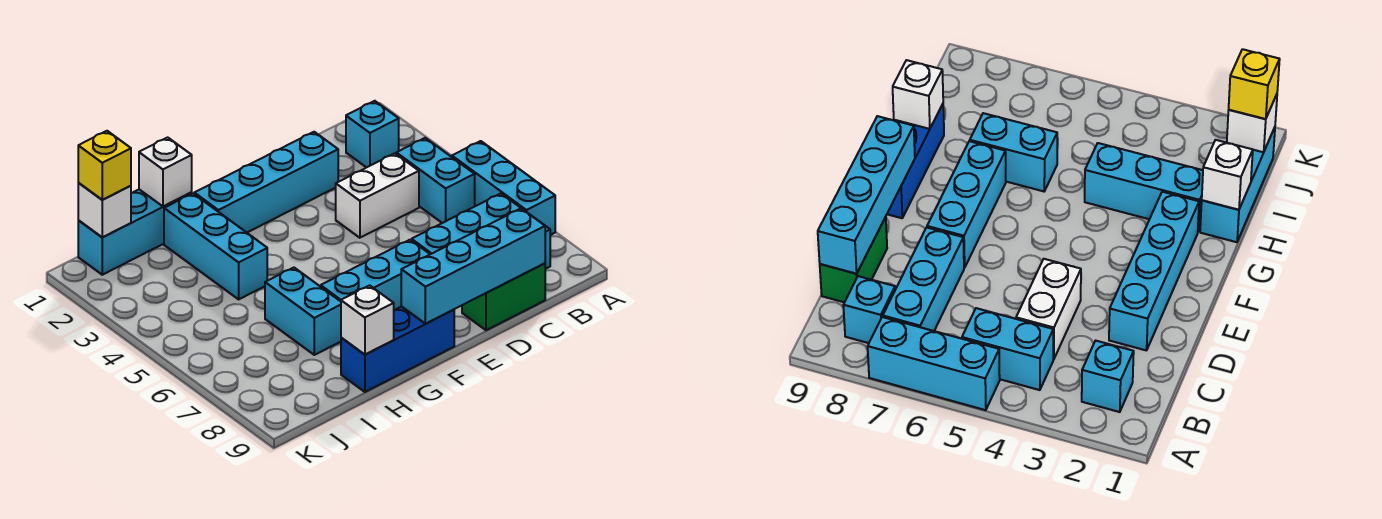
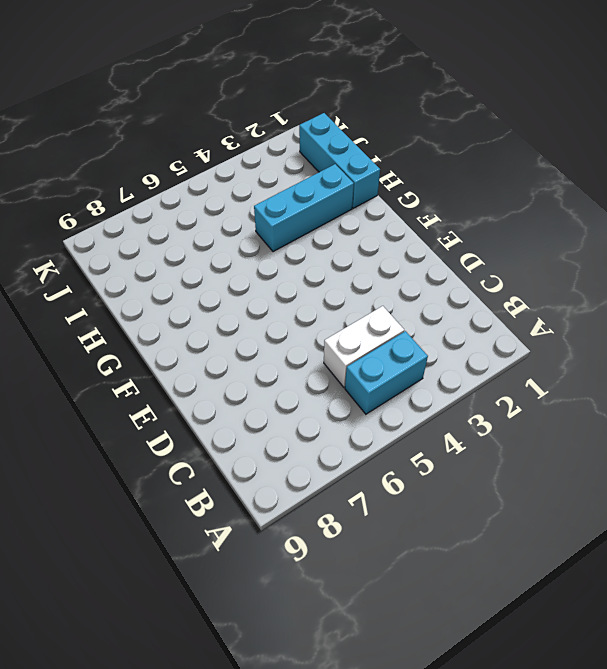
white brick C4:C5 level 1 -> white brick C4:D4 level 1
none -> cyan brick A5:A7 level 1
none -> cyan brick B2 level 1
none -> cyan brick B7:D7 level 1

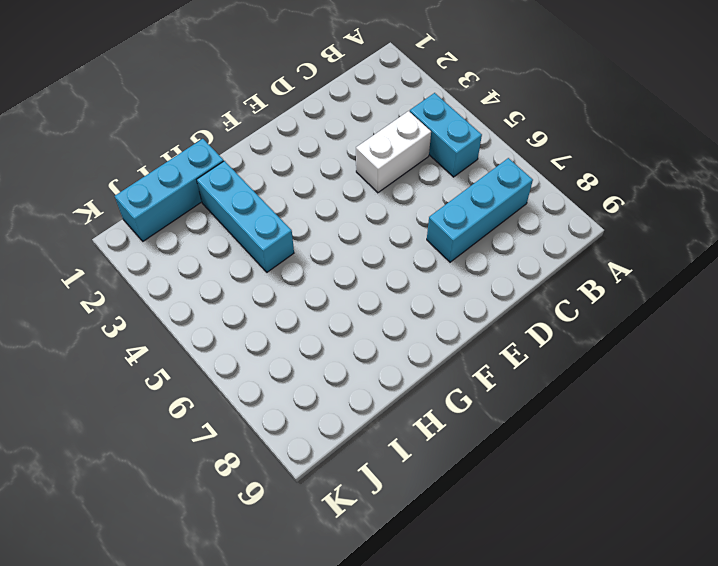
none -> cyan brick A5:A7 level 1
none -> cyan brick B2 level 1
none -> cyan brick B8 level 1

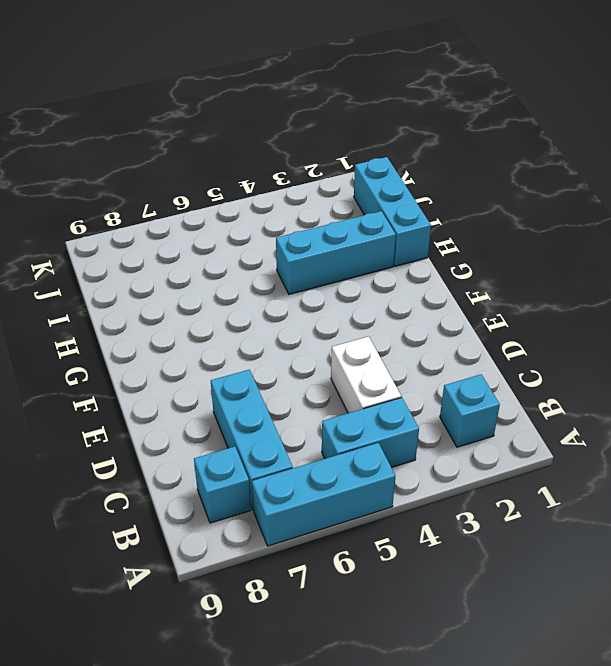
none -> green brick C9:D9 level 1
none -> cyan brick D2:G2 level 1
none -> cyan brick E7:G7 level 1

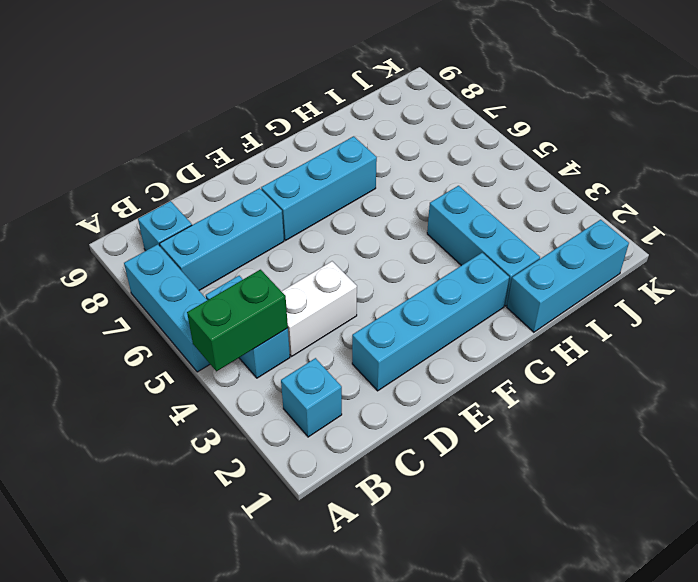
green brick A4:B4 level 2 -> green brick C9:D9 level 1
none -> blue brick F9:H9 level 1
none -> cyan brick H6:H7 level 1
none -> cyan brick C9:F9 level 2

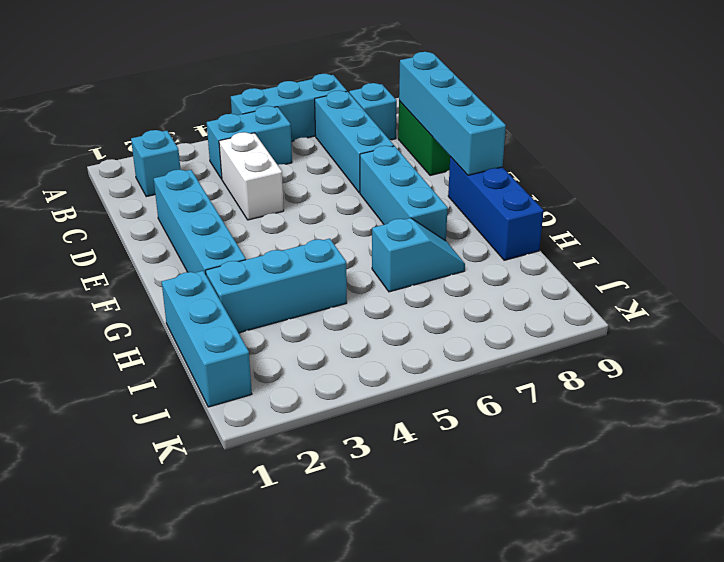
cyan slope H6:H7 level 1 top 6 -> cyan brick H6:H7 level 1
none -> white brick H1 level 2
none -> white brick H9 level 2
none -> white brick J1 level 2

